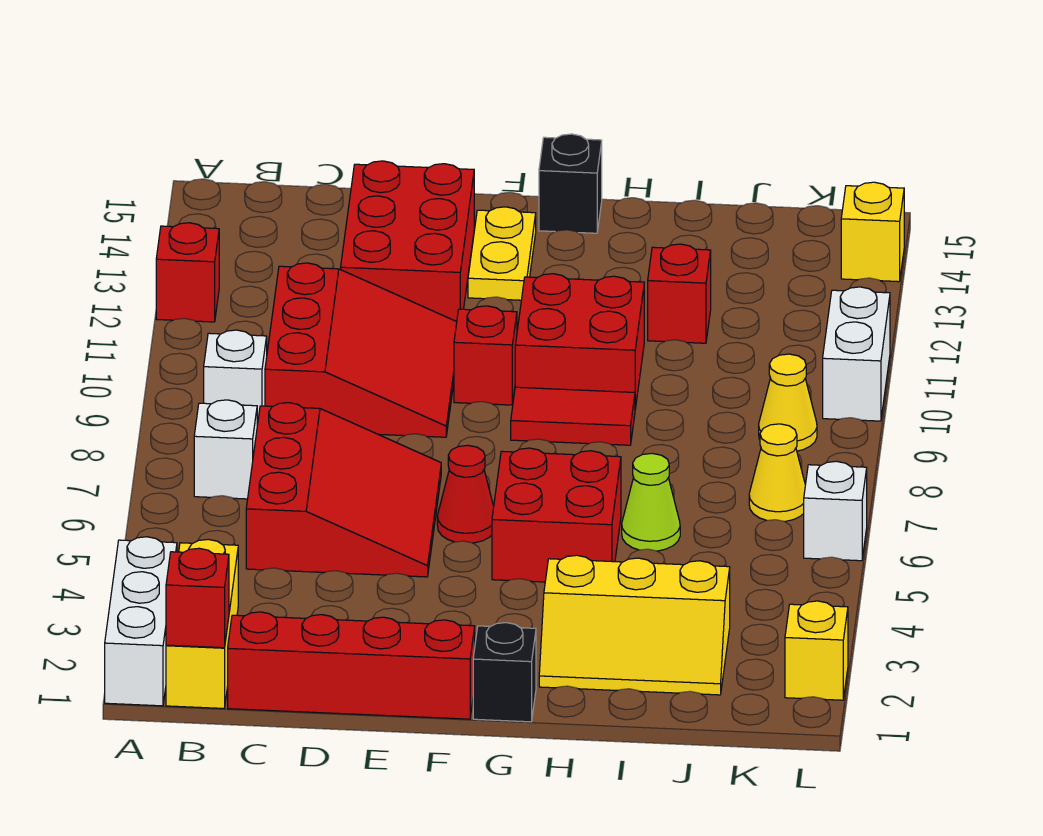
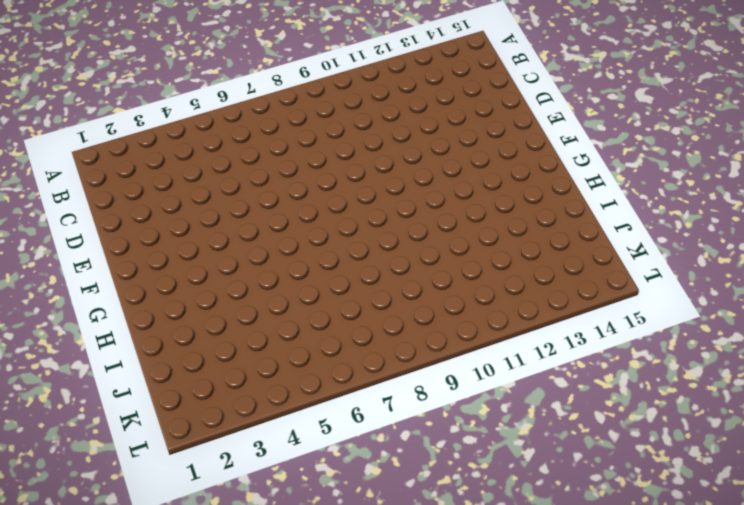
none -> white brick A1:A3 level 1
none -> red brick A12 level 1
none -> yellow brick B1:B3 level 1

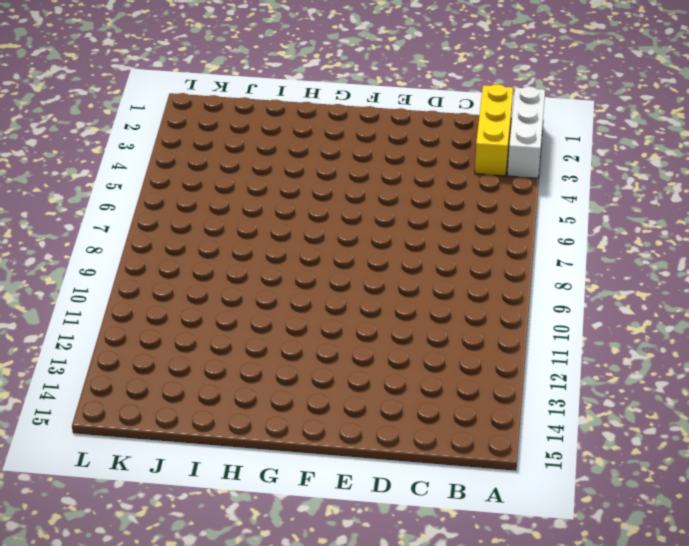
none -> red brick A12 level 1
none -> white brick B7 level 1
none -> white brick B9 level 1

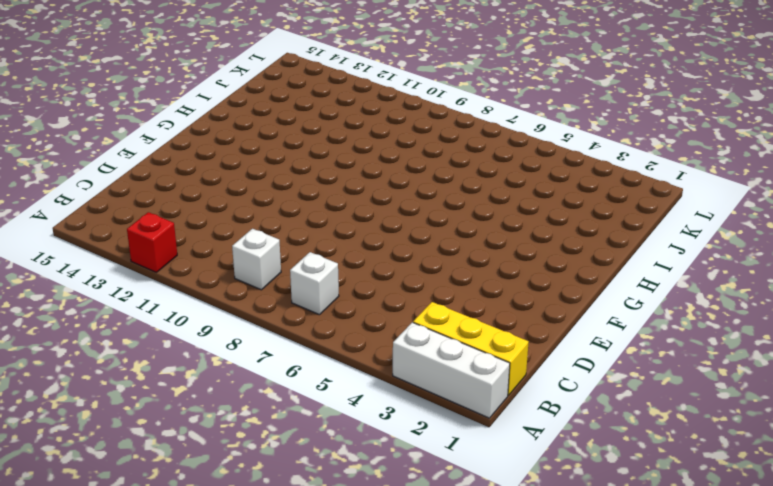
none -> red brick C1:F1 level 1
none -> red slope C5:E7 level 1 top C
none -> red slope C9:E11 level 1 top C

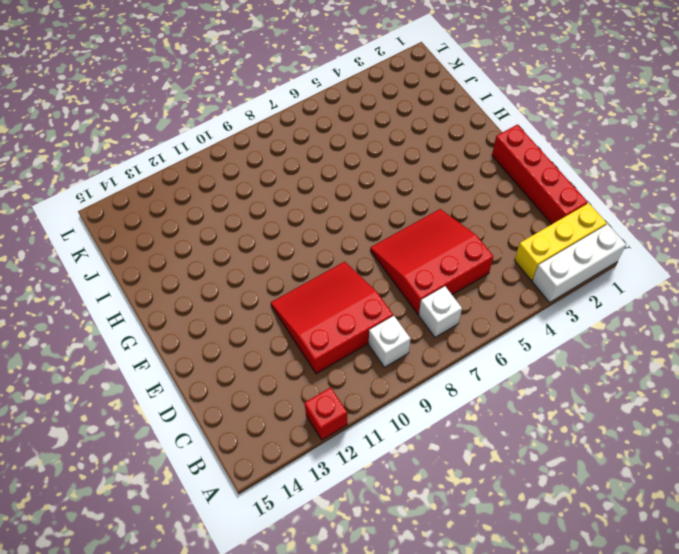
none -> red brick D12:E14 level 1
none -> red cone F6 level 1
none -> red brick F10 level 1

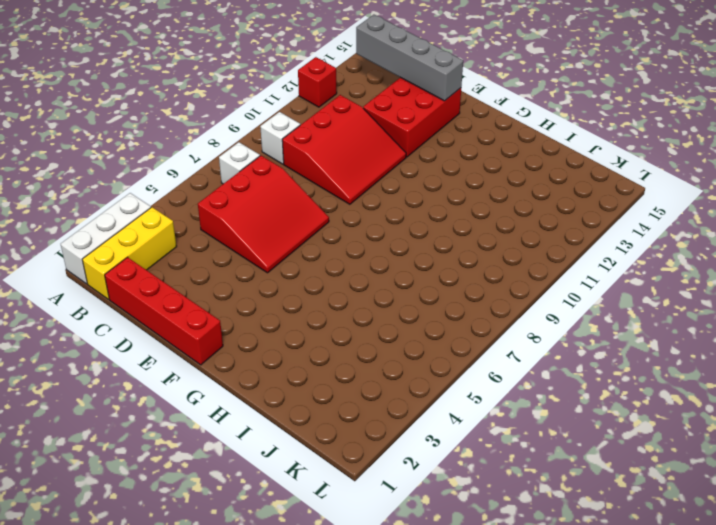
grey brick B14:E14 level 2 -> none
none -> red cone F6 level 1
none -> red brick F10 level 1
none -> yellow plate F13:F14 level 1

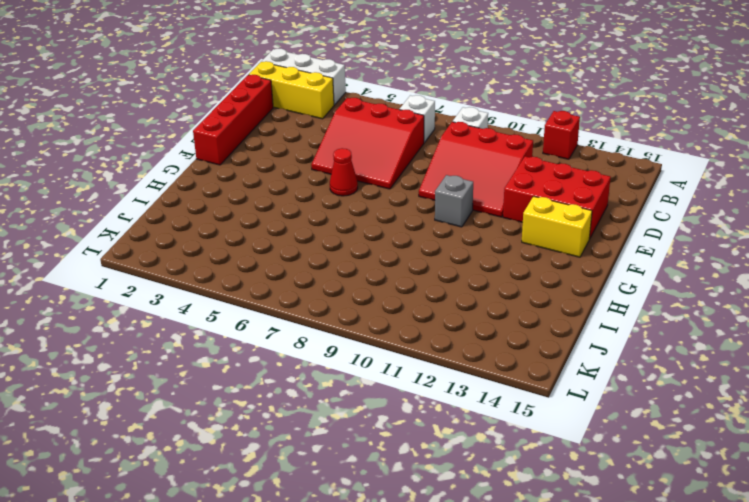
grey brick F10 level 1 -> red brick F10 level 1
yellow brick F13:F14 level 1 -> yellow plate F13:F14 level 1
none -> black brick G1 level 1
none -> red brick G5:H6 level 1
none -> red tile G9:H9 level 1

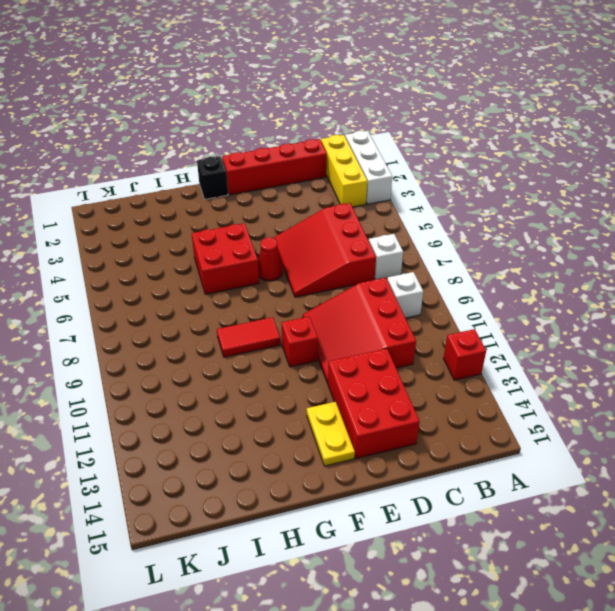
none -> red brick G10:H11 level 1
none -> black brick G15 level 1
none -> yellow slope H2:J3 level 1 top 3

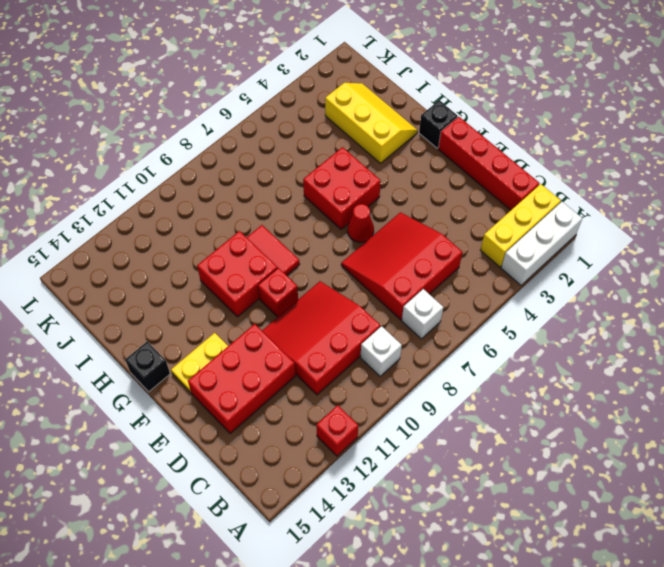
none -> lime cone I6 level 1
none -> red brick I12 level 1
none -> yellow cone K7 level 1

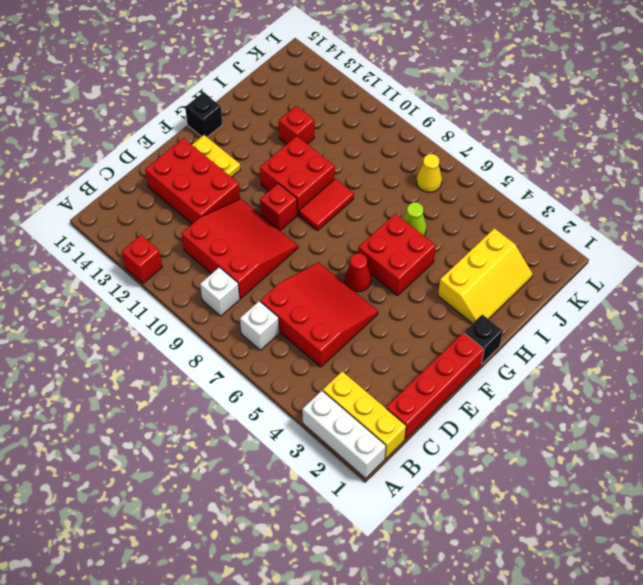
none -> yellow cone K9 level 1
none -> yellow brick L2 level 1
none -> white brick L6 level 1

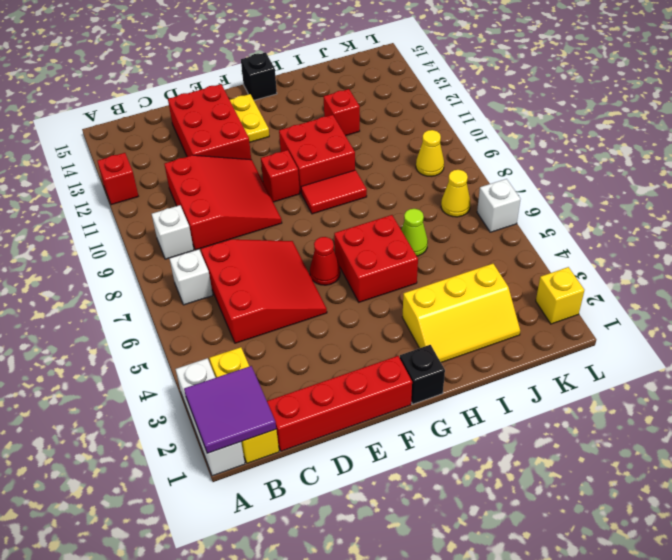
purple tile A1:B2 level 2 -> red brick B1 level 2
none -> white brick L10:L11 level 1
none -> yellow brick L14 level 1

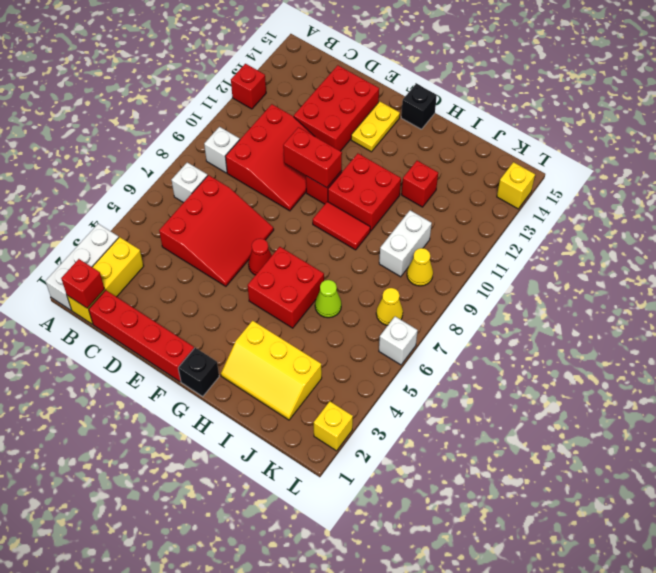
red brick E10:F10 level 2 -> none
white brick J9:J10 level 1 -> white brick L10:L11 level 1

